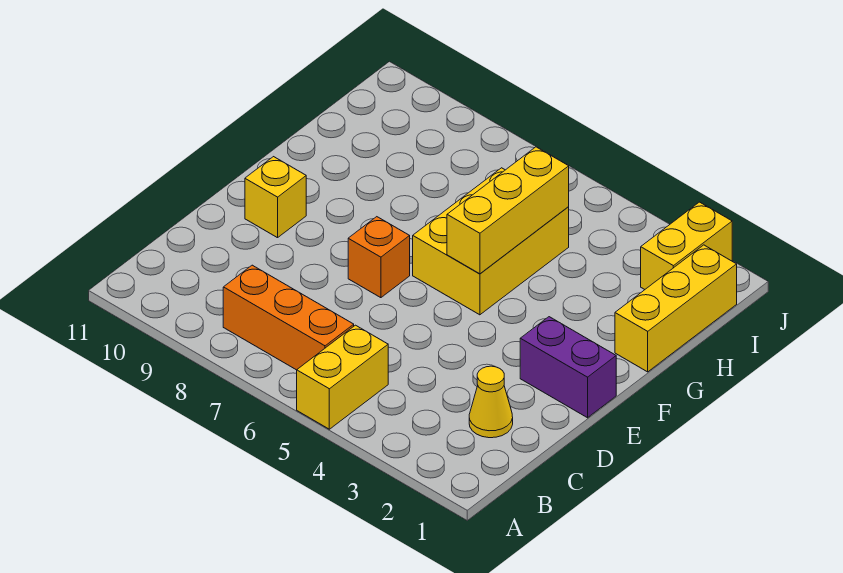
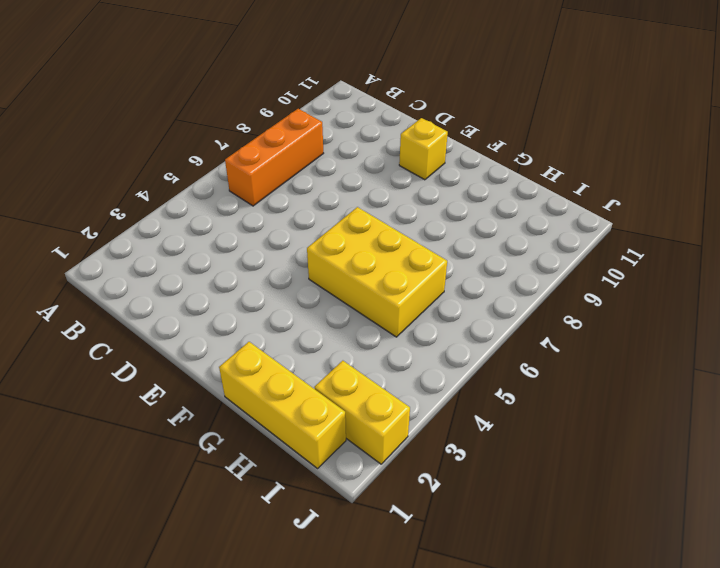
none -> yellow brick A5:B5 level 1
none -> yellow cone C2 level 1

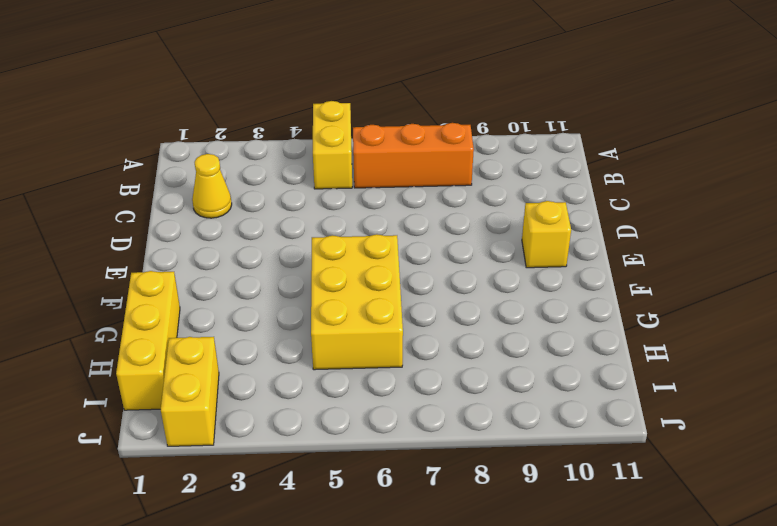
none -> purple brick E1:E2 level 1
none -> orange brick E7 level 1

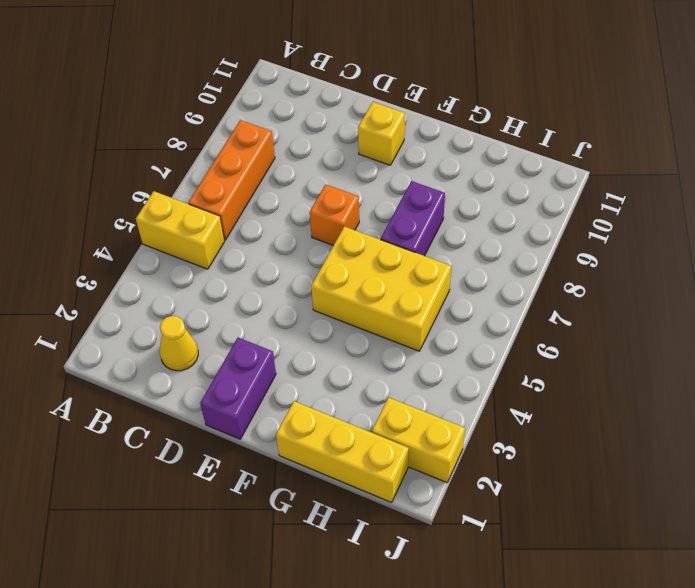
purple brick G7:G8 level 1 -> none
none -> yellow brick F5:H5 level 2

